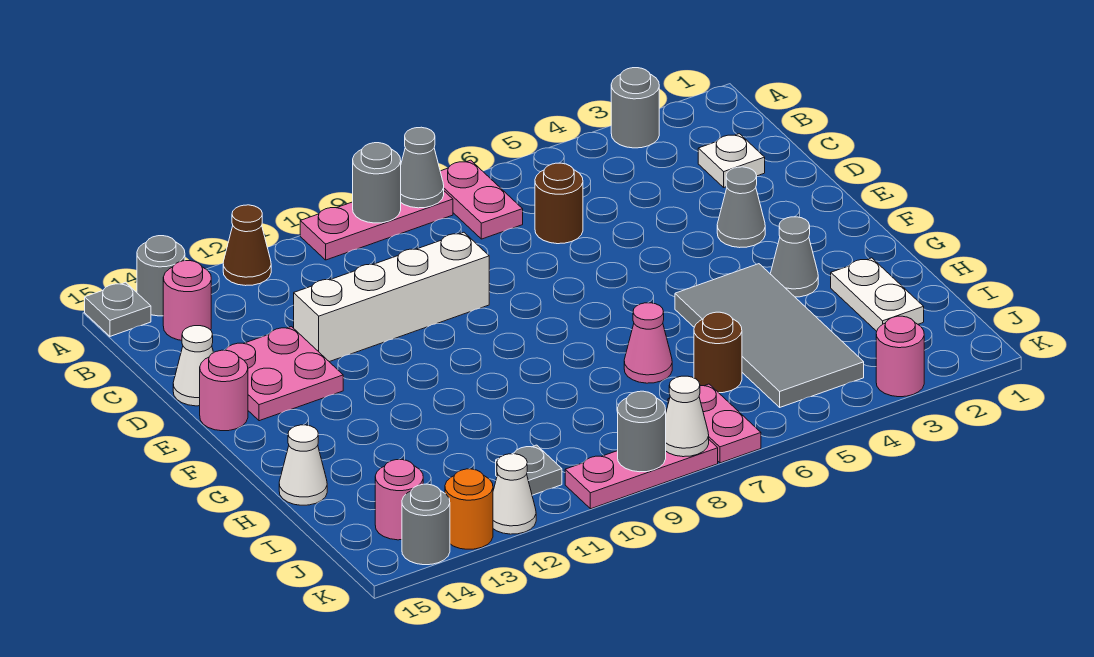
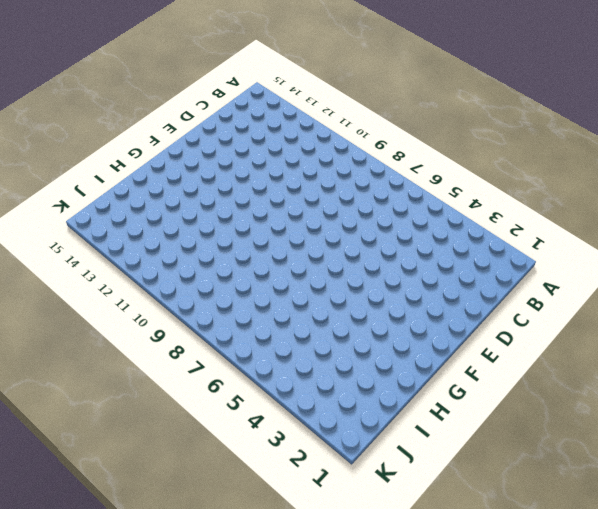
none -> grey round brick A3 level 1
none -> pink plate A7:B7 level 1
none -> pink plate A8:A10 level 1
none -> brown cone A12 level 1

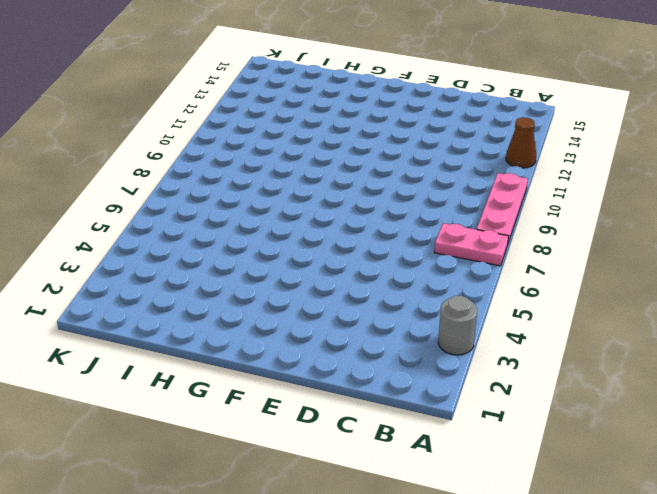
none -> grey round brick A14 level 1
none -> grey plate A15 level 1
none -> pink round brick B14 level 1
none -> white plate C2 level 1

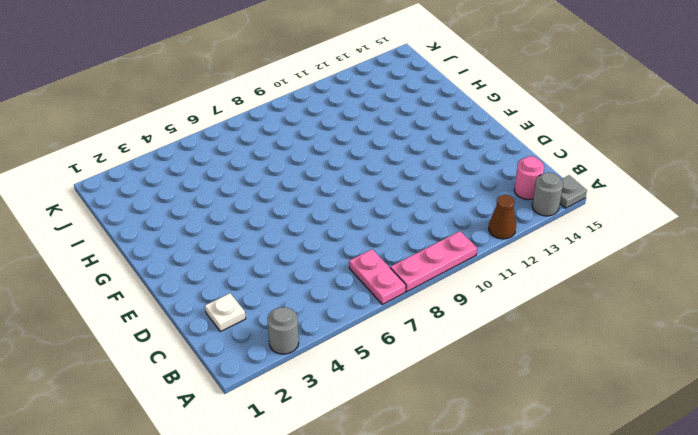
none -> brown round brick C6 level 1
none -> white brick D9:D12 level 1
none -> pink plate D13:E14 level 1
none -> white cone D15 level 1

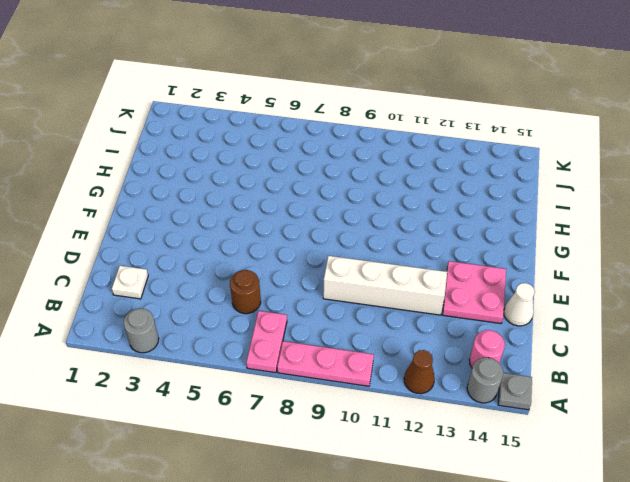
none -> grey cone E3 level 1
none -> pink round brick E15 level 1
none -> grey cone G3 level 1
none -> grey tile G4:J5 level 1

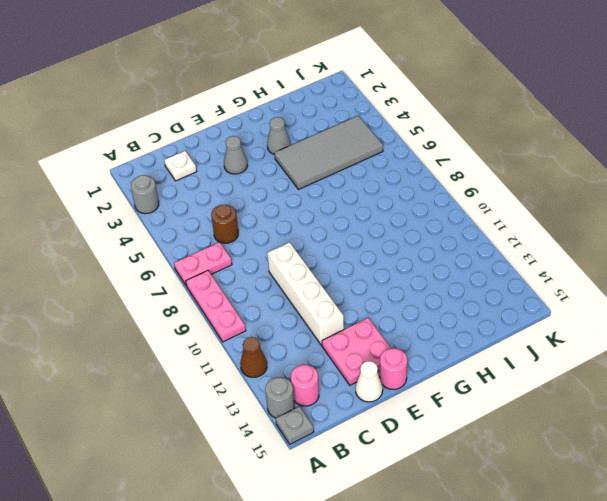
none -> white plate H2:I2 level 1
none -> pink cone H7 level 1
none -> white cone H15 level 1
none -> brown round brick I6 level 1

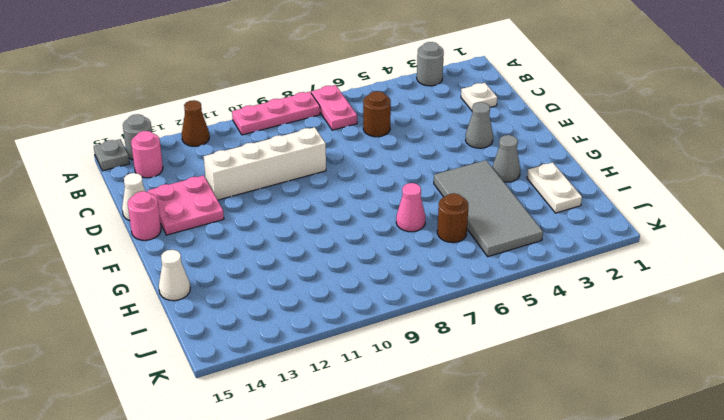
none -> pink plate J7:K7 level 1
none -> grey plate J11 level 1
none -> pink round brick J14 level 1
none -> pink round brick K3 level 1

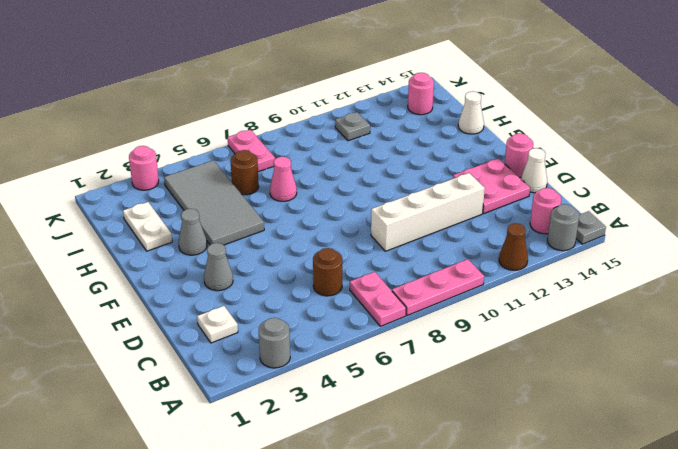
none -> pink plate K8:K10 level 1
none -> white cone K12 level 1
none -> orange round brick K13 level 1
none -> grey round brick K14 level 1

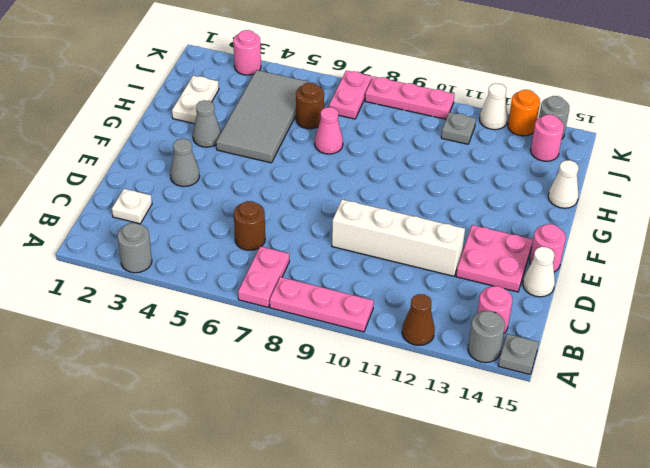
none -> grey cone A8 level 2
none -> grey round brick A9 level 2
none -> white cone K8 level 2
none -> grey round brick K9 level 2

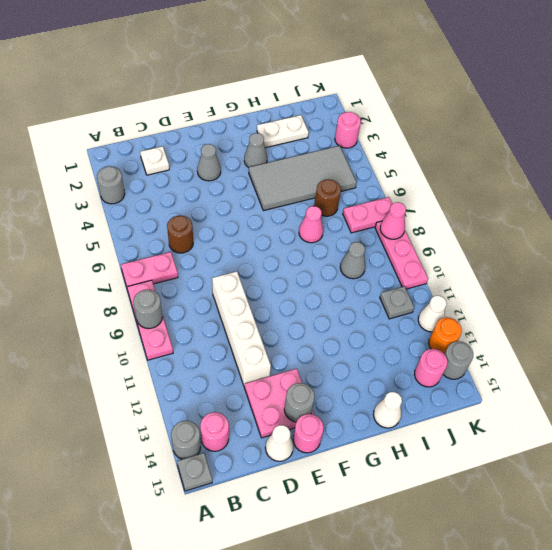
grey round brick E14 level 2 -> grey round brick K9 level 2
grey cone I9 level 1 -> grey cone A8 level 2
pink cone K8 level 2 -> white cone K8 level 2
none -> brown cone A12 level 1

